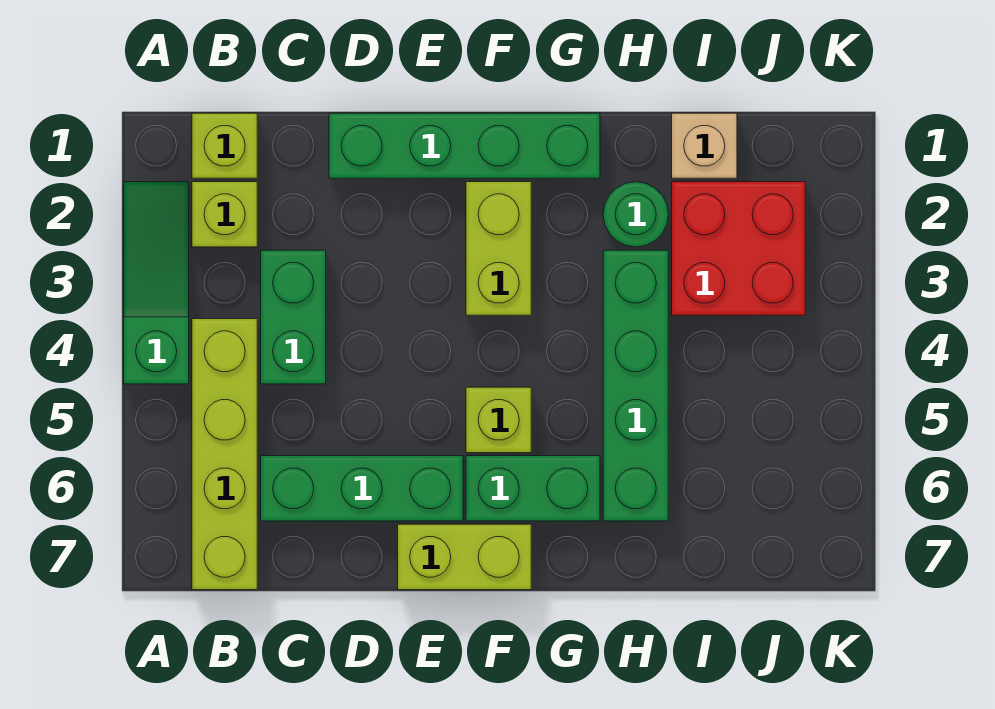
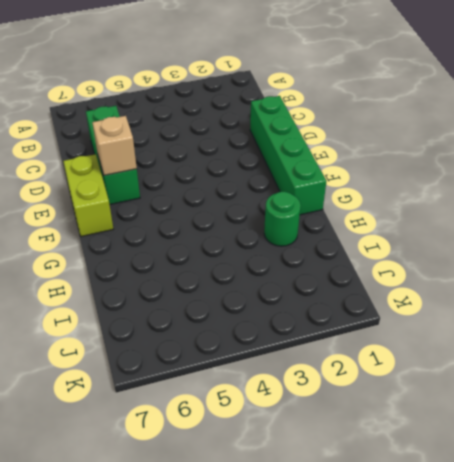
tan brick E6 level 2 -> tan brick I1 level 1
none -> green slope A2:A4 level 1 top 4
none -> lime brick B1 level 1
none -> lime brick B2 level 1

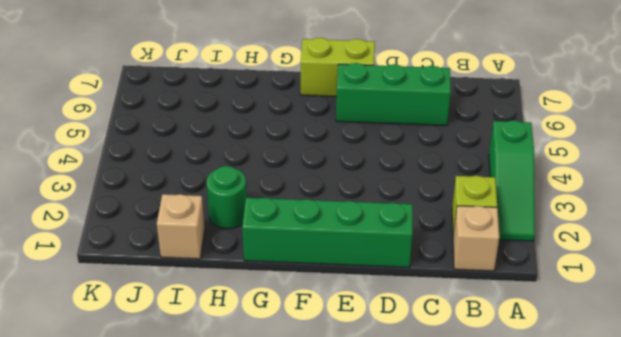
tan brick B1 level 1 -> lime brick B1 level 1
none -> lime brick B4:B7 level 1
none -> green brick C3:C4 level 1
none -> lime brick F2:F3 level 1

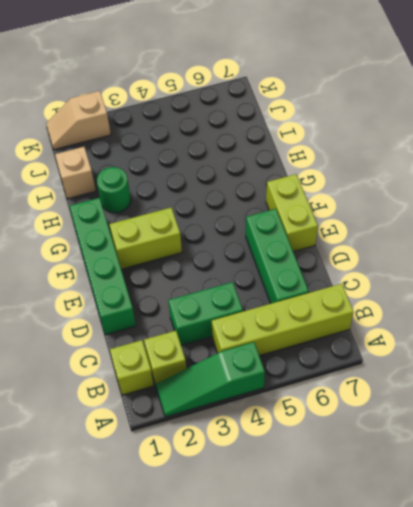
tan slope K1:K2 level 1 top 2 -> none
none -> lime brick F5 level 1
none -> green brick F6:G6 level 1
none -> green brick H3:H6 level 1

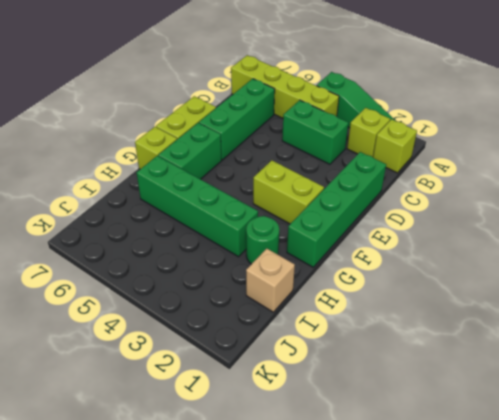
lime brick G7 level 1 -> lime brick F5 level 1
none -> red brick I2:J3 level 1

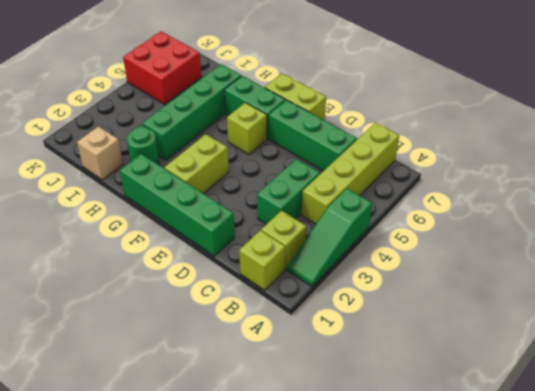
red brick J5:K6 level 1 -> red brick I2:J3 level 1

